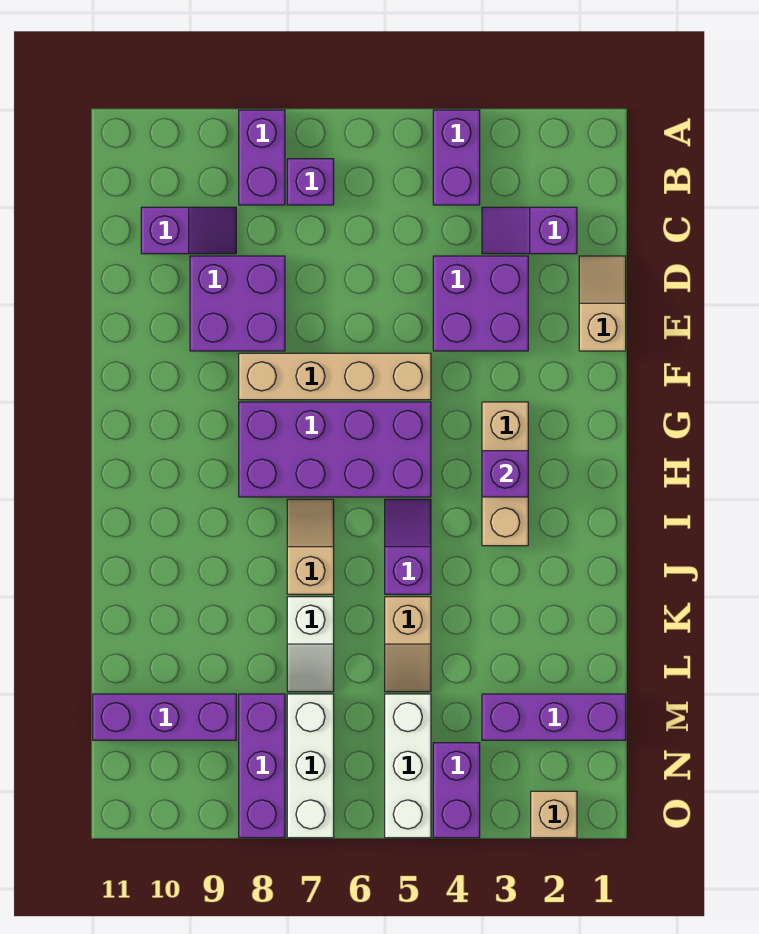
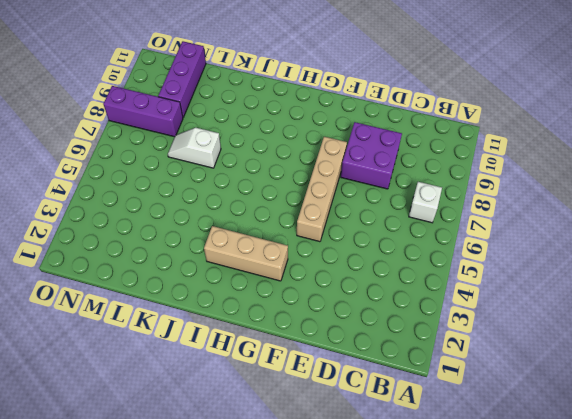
white brick B7 level 1 -> purple brick B7 level 1
none -> purple brick A4:B4 level 1
none -> purple brick A8:B8 level 1
none -> purple slope C2:C3 level 1 top 2

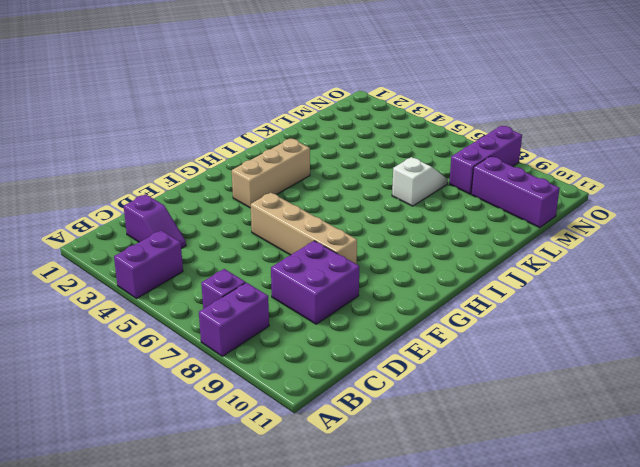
none -> purple slope C9:C10 level 1 top 10
none -> tan slope D1:E1 level 1 top E
none -> purple brick D3:E4 level 1

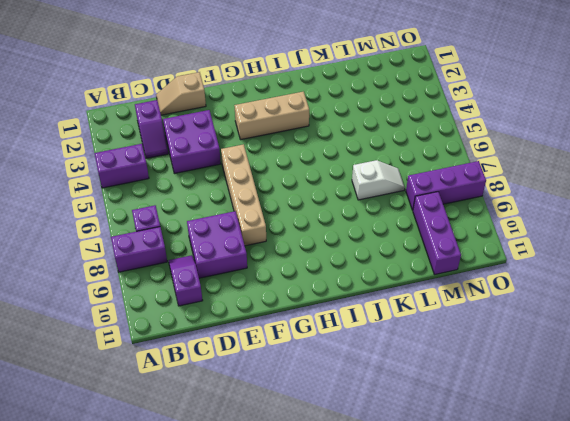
none -> purple brick G5:H8 level 1
none -> purple slope I5:J5 level 1 top J
none -> tan slope I7:J7 level 1 top J

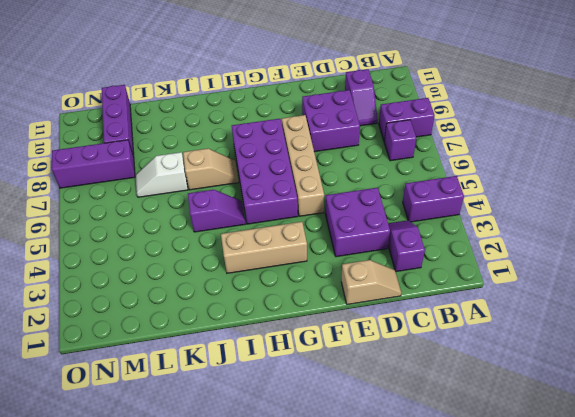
none -> tan slope K5:L5 level 1 top K
none -> purple brick M1:M3 level 1
none -> white brick M5:O5 level 1

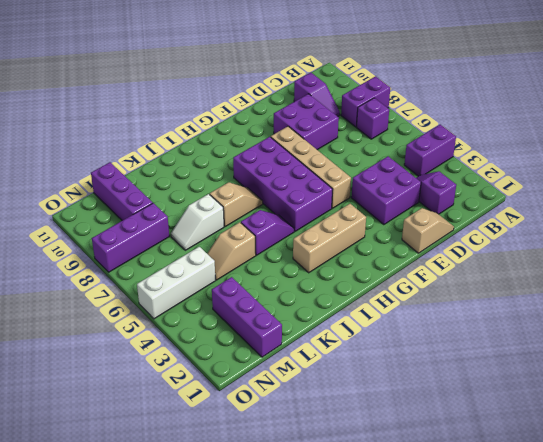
none -> white brick M7:O7 level 1
none -> purple brick N4:O4 level 1
none -> tan brick O2 level 1

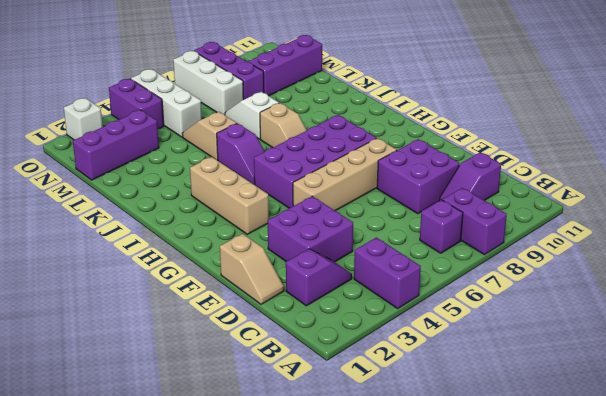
white brick O2 level 1 -> tan brick O2 level 1
none -> purple brick H3 level 2

